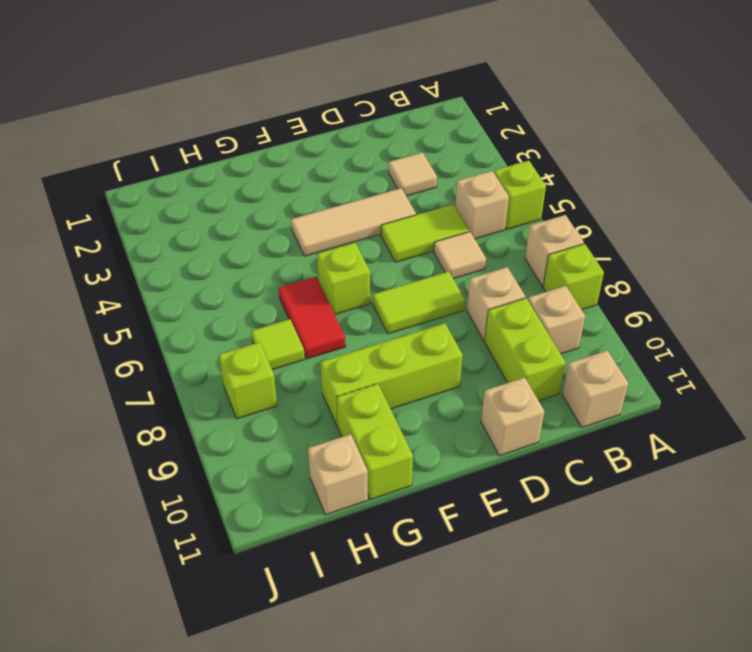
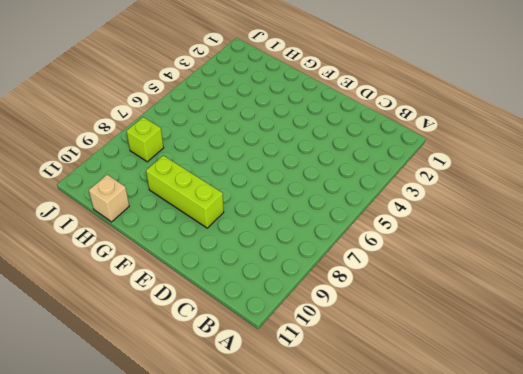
none -> lime brick A5 level 1
none -> tan brick A7 level 1
none -> lime brick A8 level 1

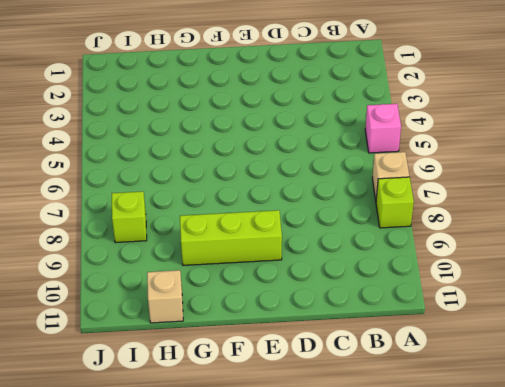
pink brick A5 level 1 -> lime brick A5 level 1
none -> tan brick B5 level 1
none -> tan brick B9 level 1
none -> tan brick B11 level 1

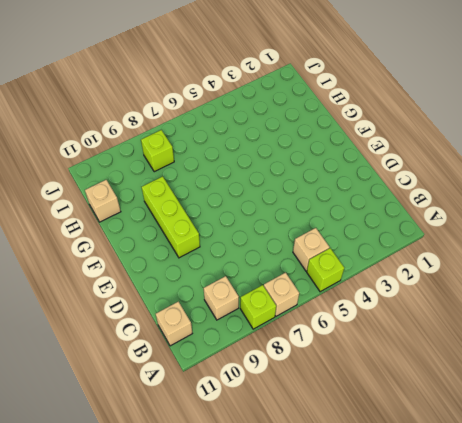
none -> tan tile C3 level 1
none -> lime tile C5:D5 level 1
none -> tan tile C6 level 1

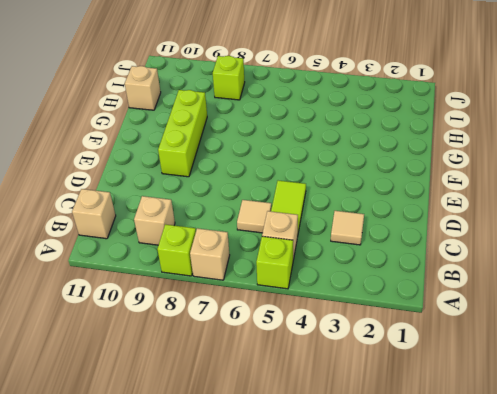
none -> tan brick C8 level 1
none -> lime brick C9:C10 level 1
none -> tan tile D4:F4 level 1

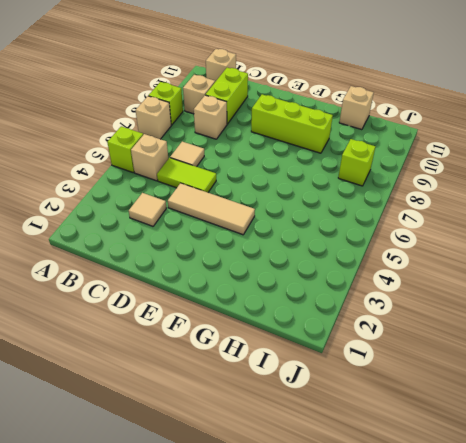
none -> lime tile D7:E7 level 1
none -> tan brick D11 level 1
none -> lime brick F6 level 1

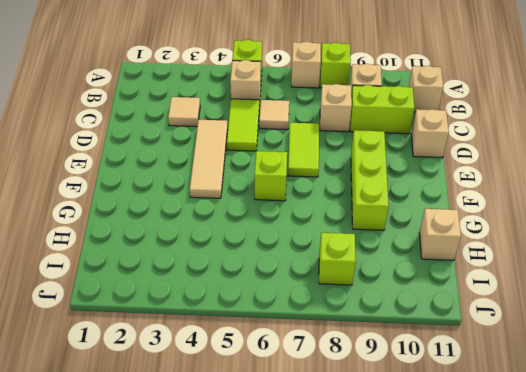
none -> red tile G6:G7 level 1
none -> lime brick G10:G11 level 1
none -> lime tile H7 level 1

